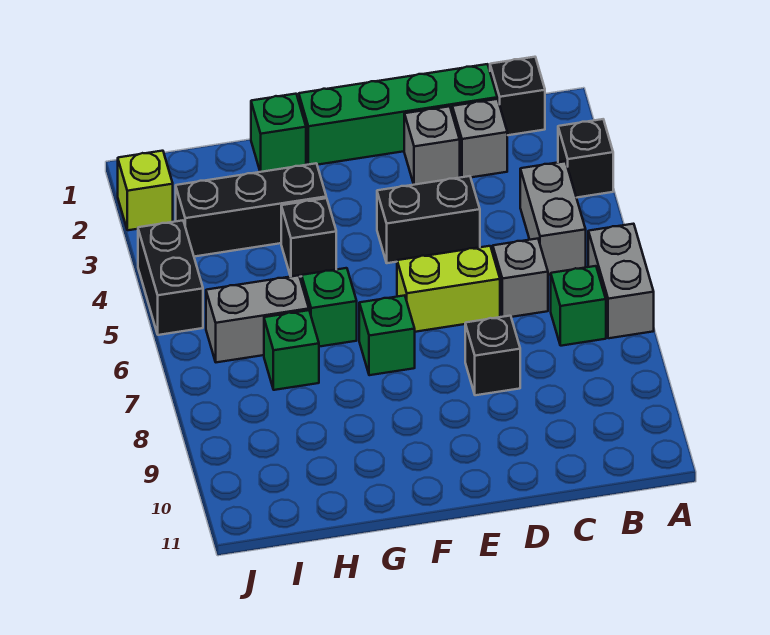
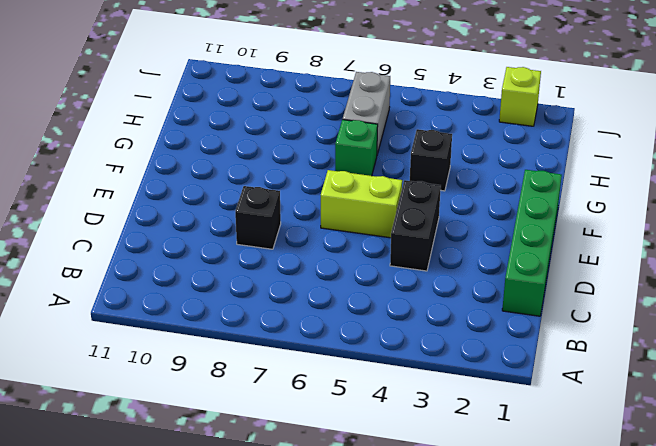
lime brick E5:E6 level 1 -> lime brick D6:E6 level 1
none -> black brick A3 level 1
none -> grey brick A6:A7 level 1
none -> black brick B1 level 1

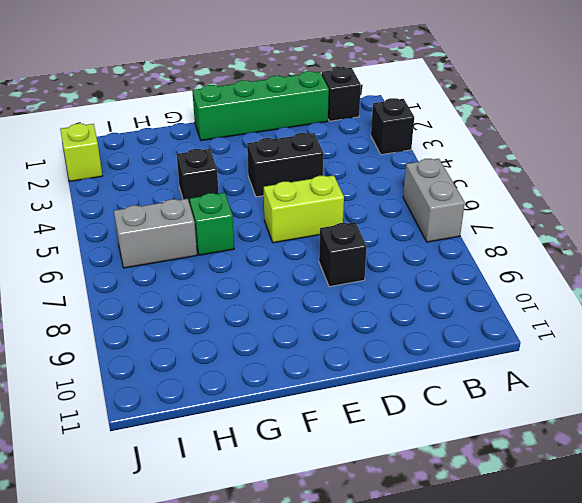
none -> grey brick B4:B5 level 1
none -> green brick B7 level 1
none -> grey brick C2 level 1

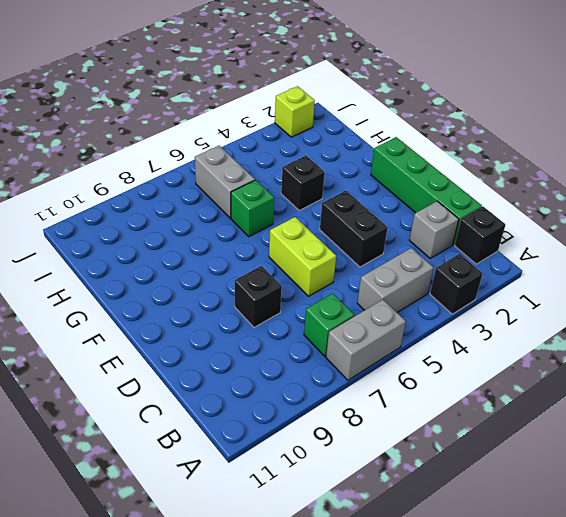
none -> grey brick C6 level 1
none -> grey brick D2 level 1
none -> green brick F7 level 1

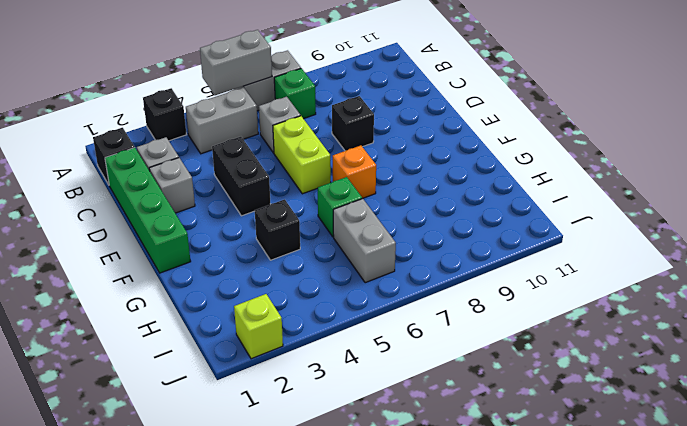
grey brick A5:A6 level 2 -> none
orange brick F7 level 1 -> green brick F7 level 1
none -> green brick G1 level 1
none -> black brick G3:I3 level 1
none -> green brick H7 level 1

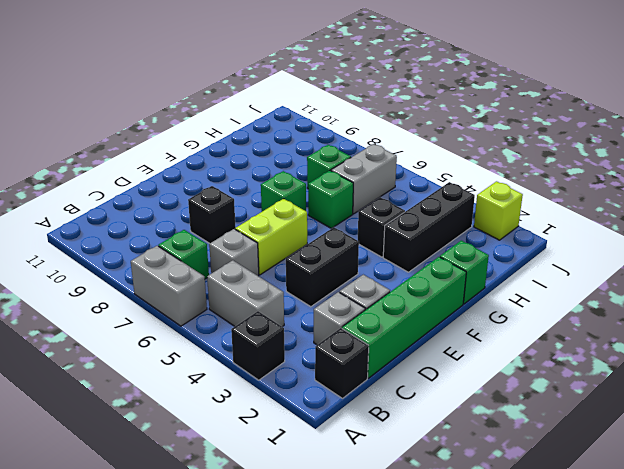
none -> black brick J4:J5 level 1

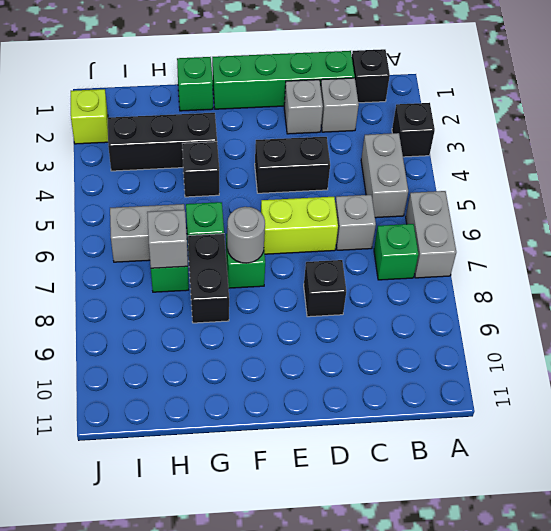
grey round brick F7 level 2 -> none
black brick G7:G8 level 1 -> black brick J4:J5 level 1
grey brick H7 level 2 -> none

